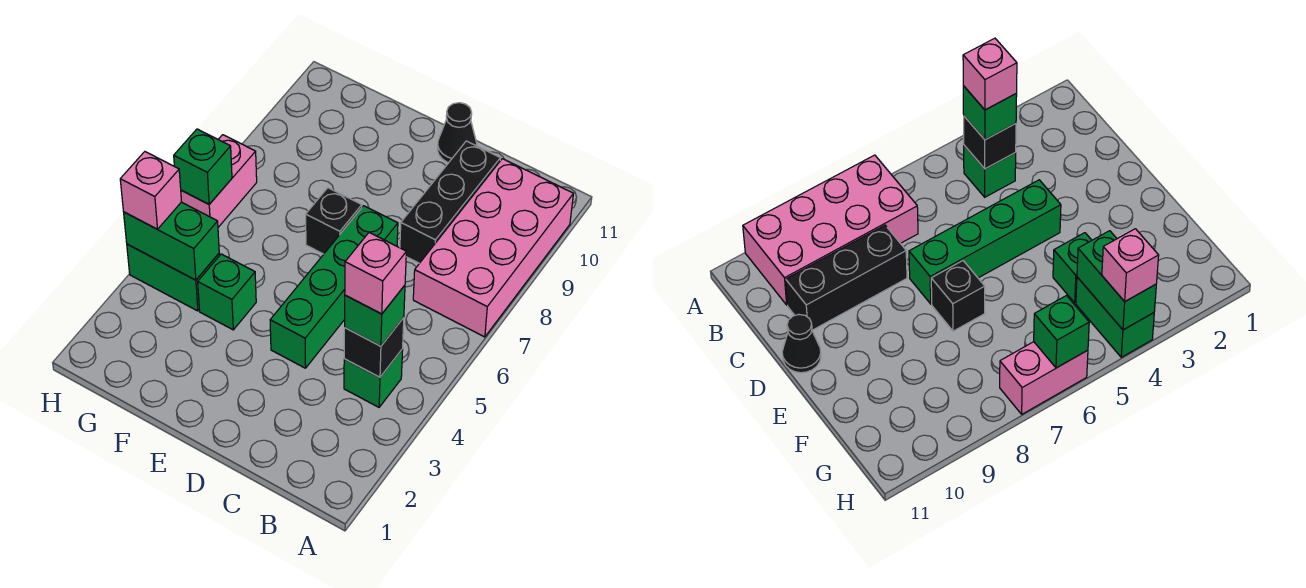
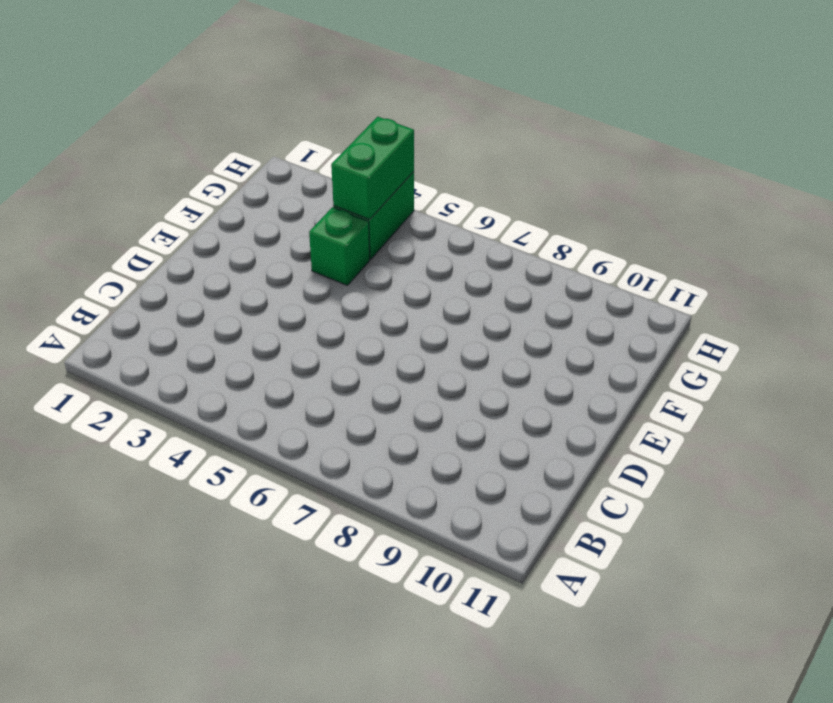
none -> pink brick A7:B10 level 1
none -> green brick B4 level 1
none -> black brick C8:C10 level 1

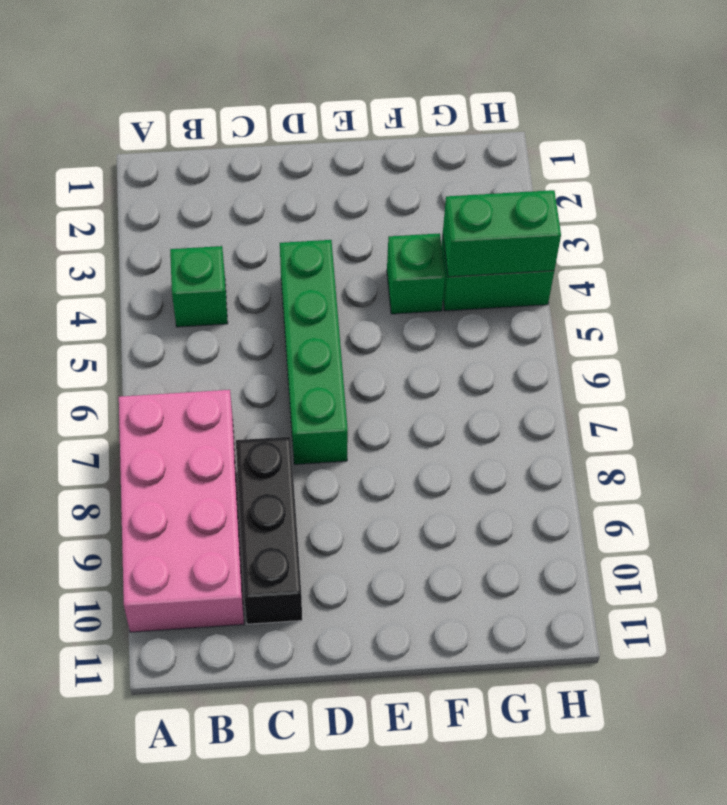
none -> black cone D11 level 1
none -> black brick E7 level 1
none -> pink brick H6:H7 level 1

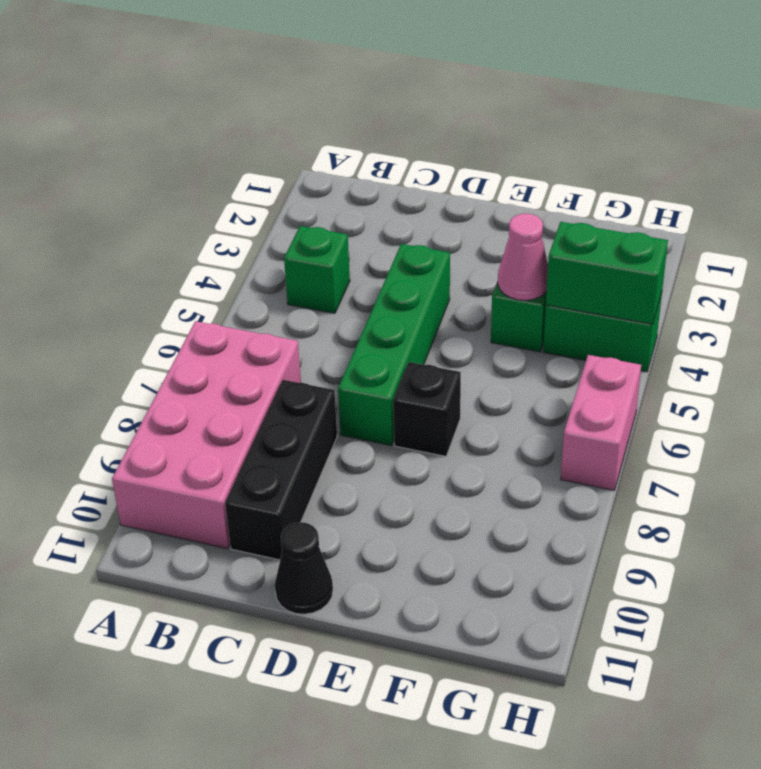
pink cone F4 level 2 -> none
none -> black brick B4 level 2
none -> green brick H6 level 2
none -> green brick B4 level 3

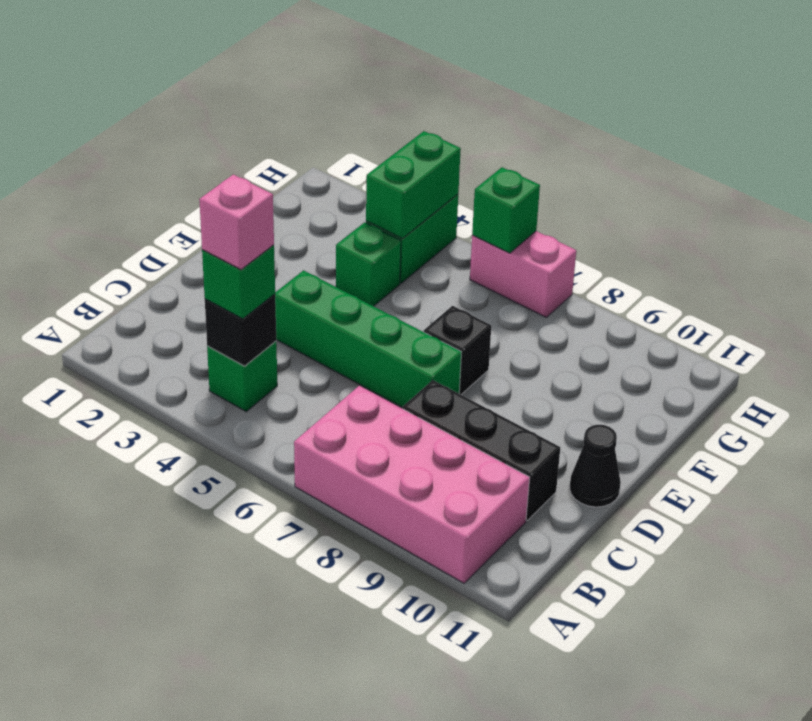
none -> pink brick H4 level 3

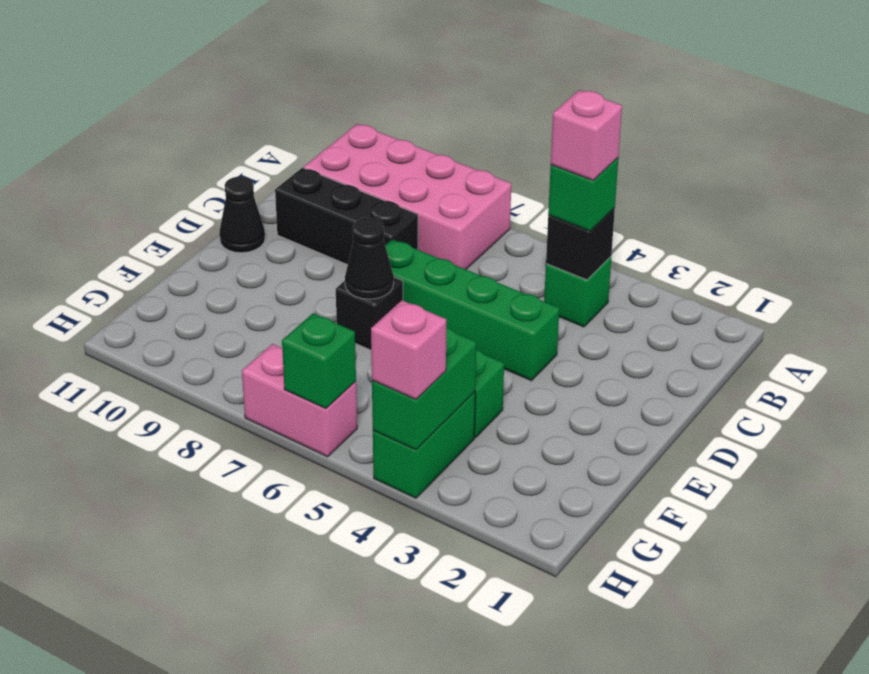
black cone E7 level 2 -> none

